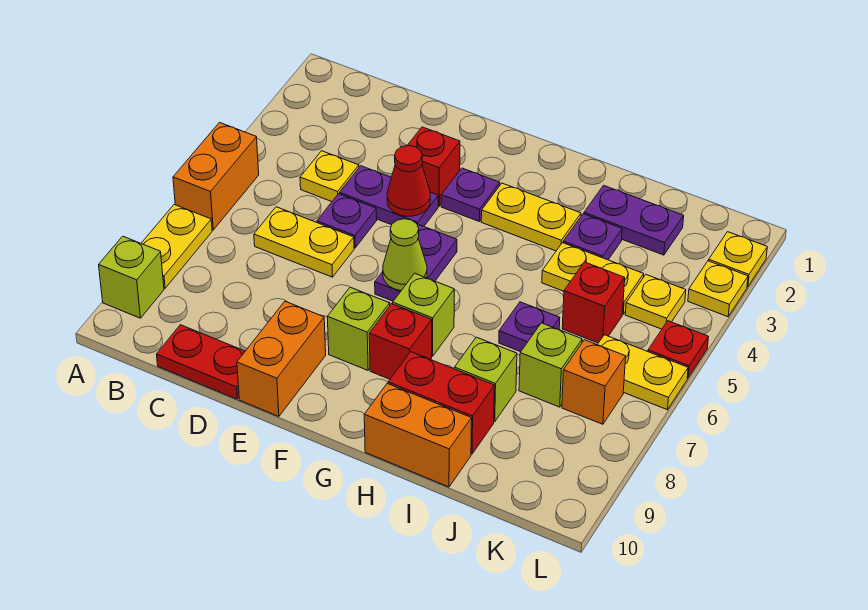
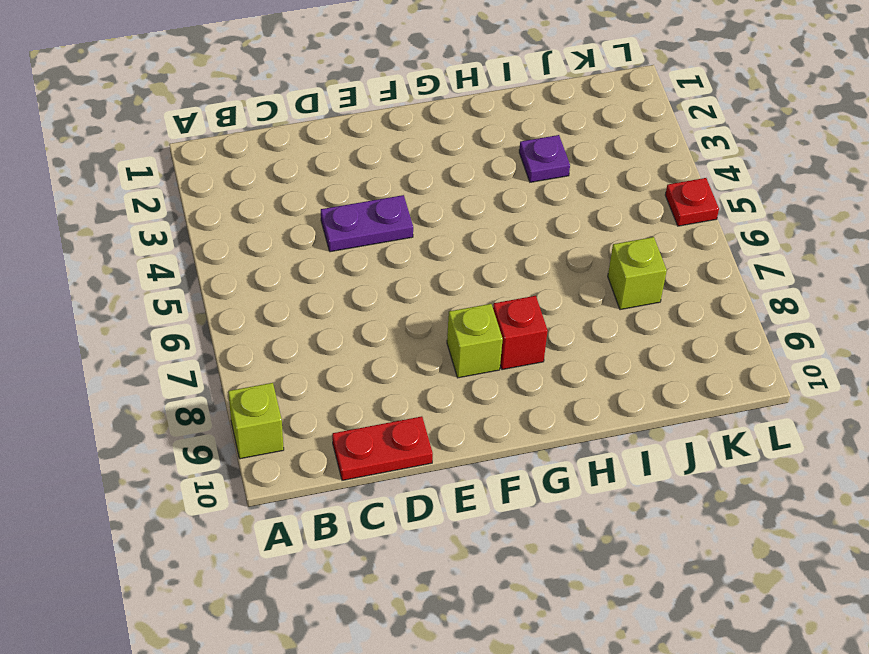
none -> orange brick A5:A6 level 1
none -> yellow plate A7:A8 level 1
none -> yellow plate C4 level 1
none -> yellow plate C6:D6 level 1

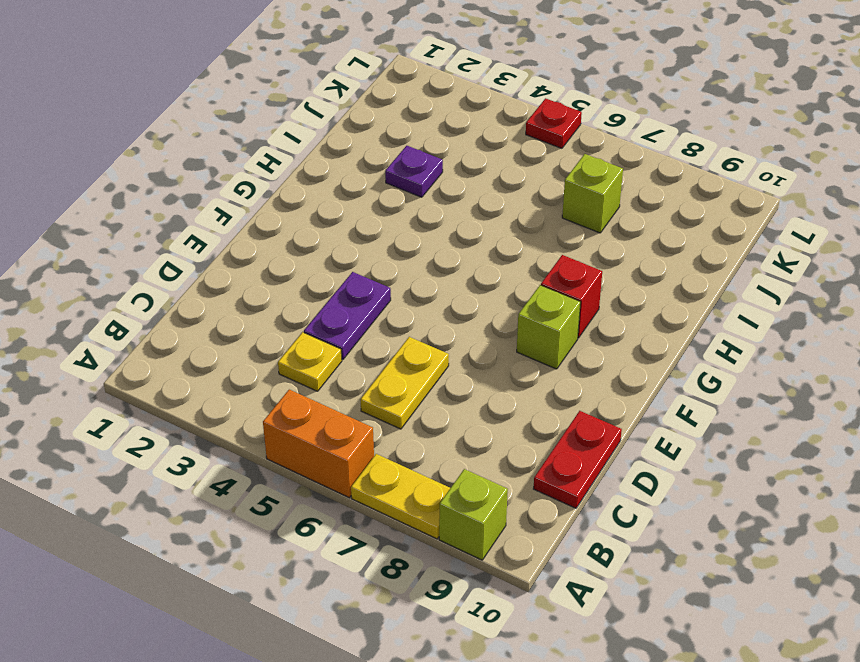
none -> purple plate D5 level 1
none -> red brick E3 level 1
none -> orange brick E9:E10 level 1
none -> purple plate F3 level 1

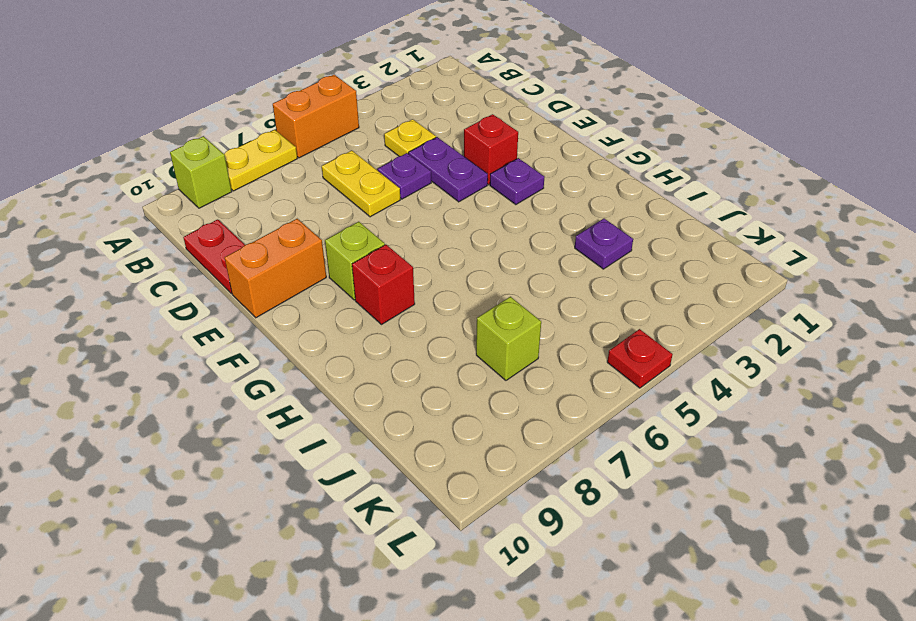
none -> purple plate F5:F6 level 1
none -> yellow plate G3:H3 level 1
none -> lime brick G7 level 1
none -> red brick H9:I9 level 1

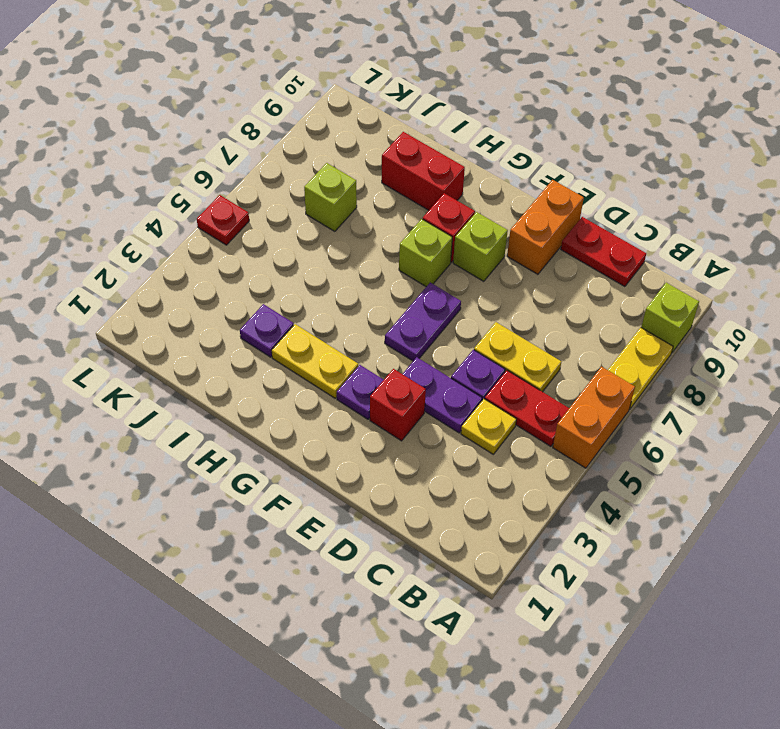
red plate B5:C5 level 1 -> none
none -> orange brick H10:I10 level 1
none -> purple plate I2:J2 level 1
none -> yellow plate I4:J4 level 1
none -> purple plate I6 level 1

